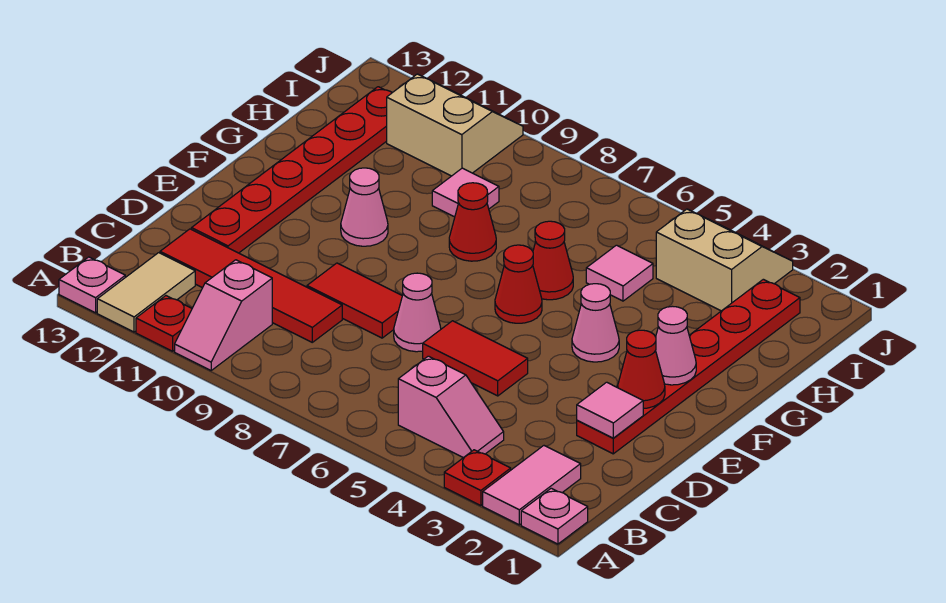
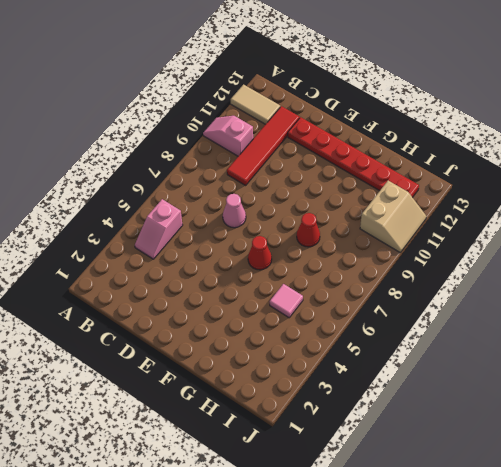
none -> pink plate A1 level 1
none -> pink tile A2:B2 level 1
none -> red plate A3 level 1

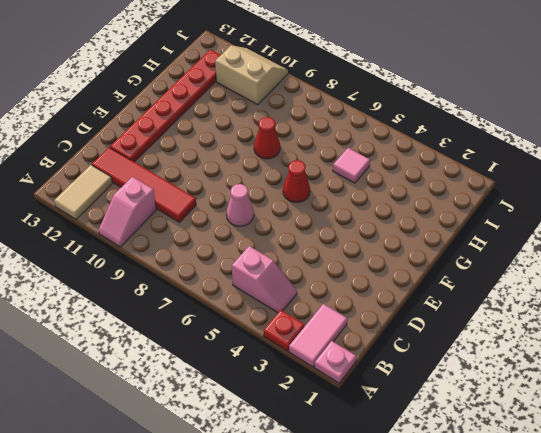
none -> red plate A11 level 1
none -> pink plate A13 level 1
none -> red plate D2:I2 level 1

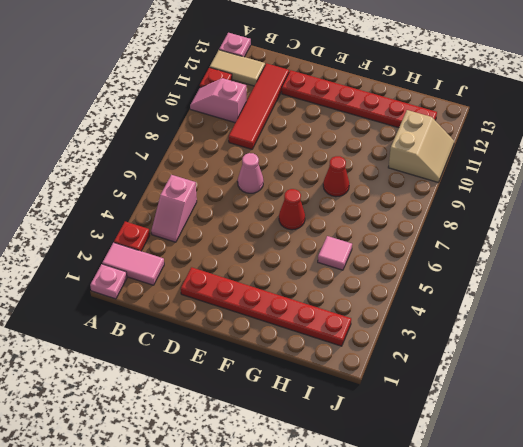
none -> red tile D5:D6 level 1
none -> red tile D8:D9 level 1
none -> pink cone F4 level 1

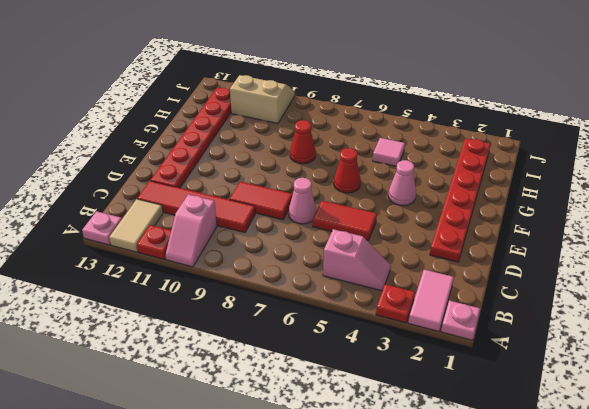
none -> pink cone F10 level 1
none -> red cone G6 level 1
none -> pink tile H9 level 1

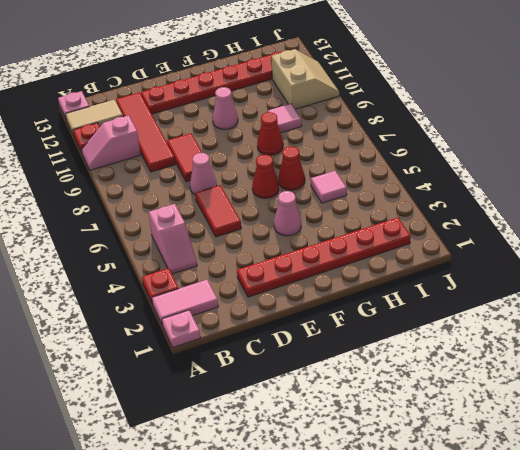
none -> tan slope I3:J4 level 1 top I
none -> pink tile D2 level 2
none -> red cone E2 level 2

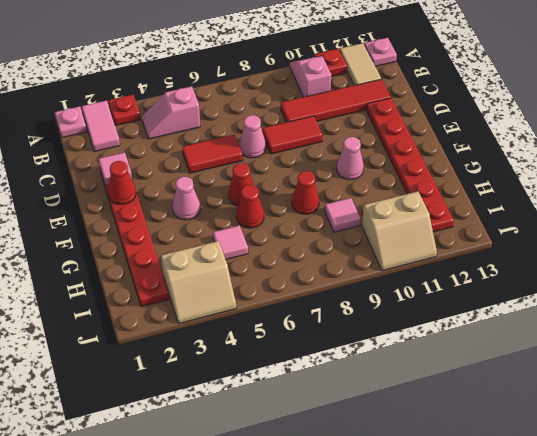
none -> pink cone F2 level 2

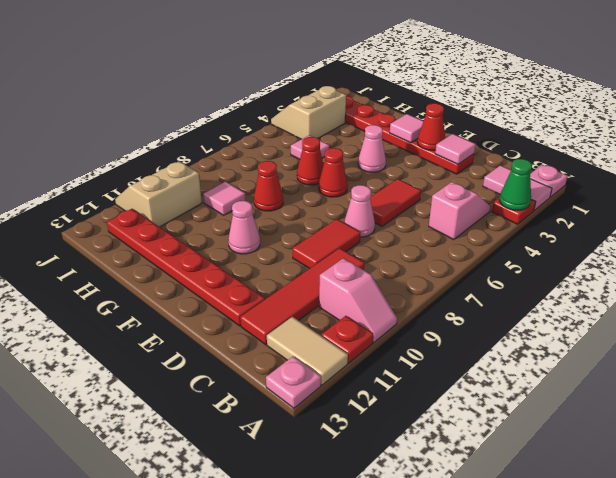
green cone A3 level 2 -> none
pink tile F2 level 2 -> pink cone F2 level 2

